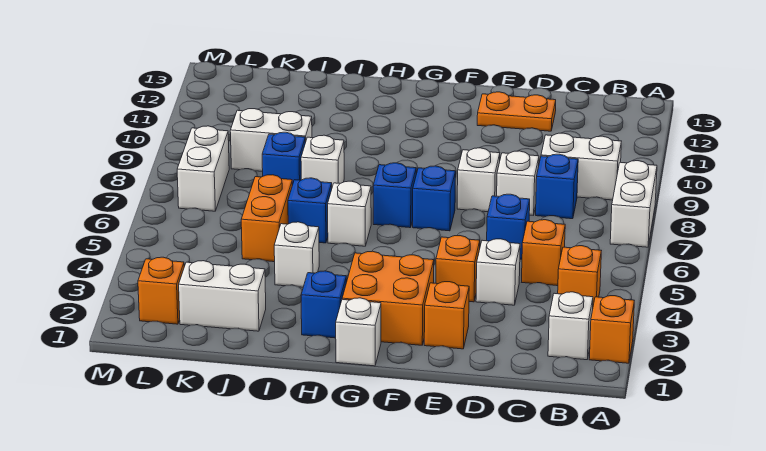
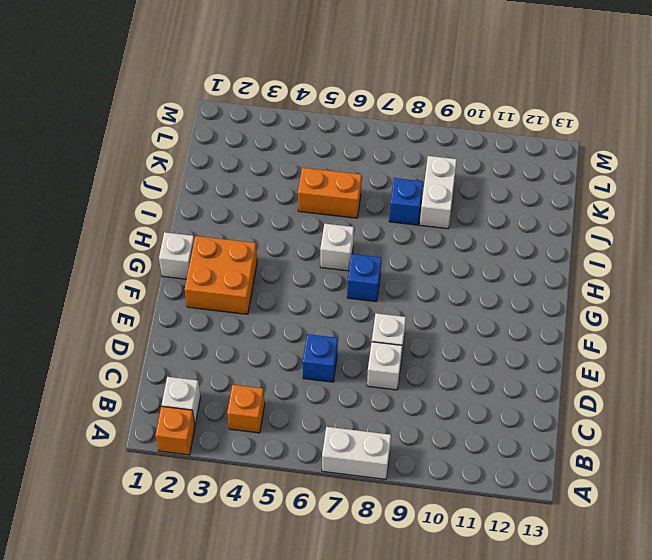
none -> white brick B9:C9 level 1
none -> orange brick C5 level 1
none -> blue brick C8 level 1

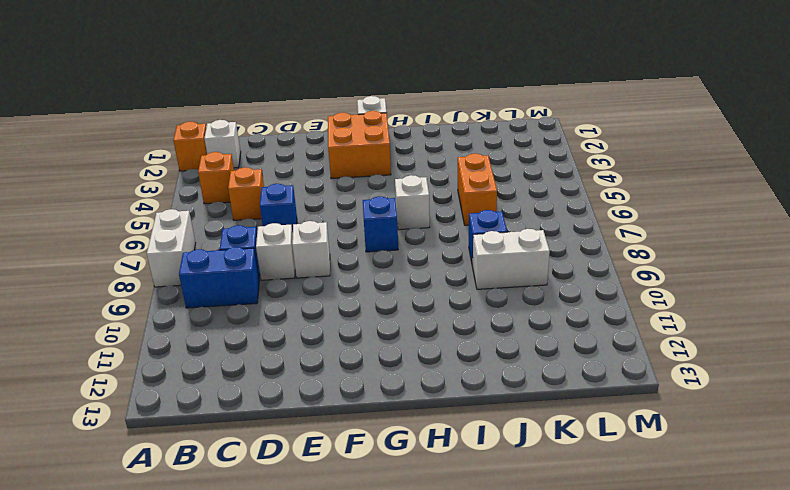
blue brick B9:C9 level 1 -> white brick B9:C9 level 1
none -> white brick D4 level 1
none -> orange plate D12:E12 level 1
none -> orange brick E2 level 1

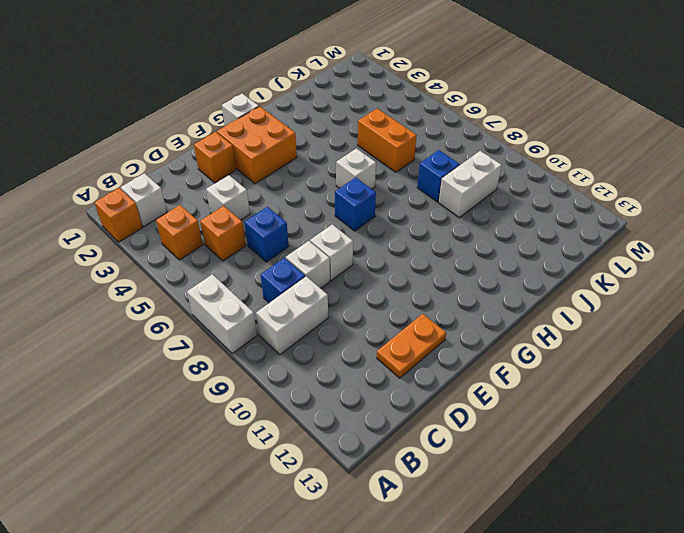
none -> orange brick E4 level 1
none -> blue brick F7 level 1
none -> blue brick H2 level 1

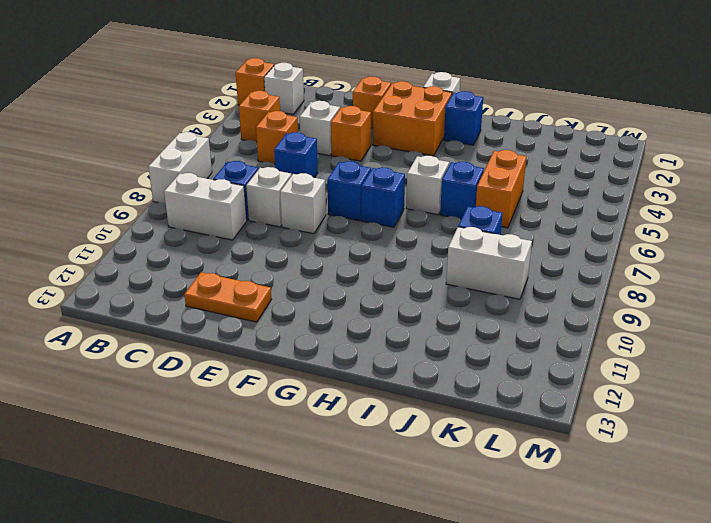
none -> white brick I4 level 1
none -> white brick I8 level 1
none -> white brick J2:K2 level 1

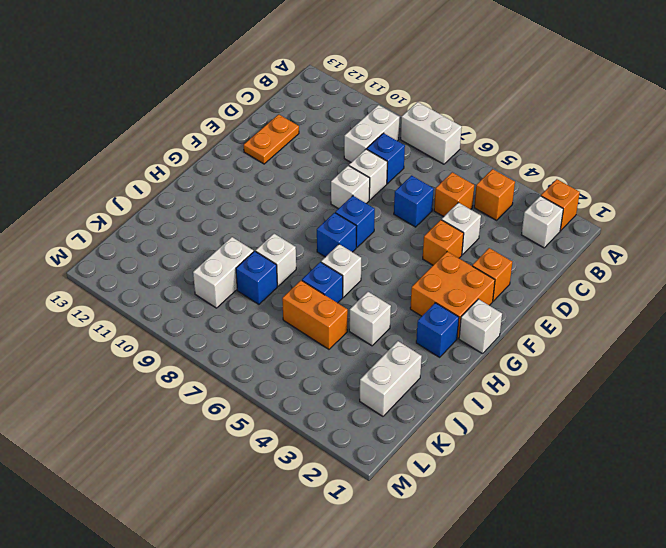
none -> orange brick L2 level 1
none -> white brick L7:L8 level 1

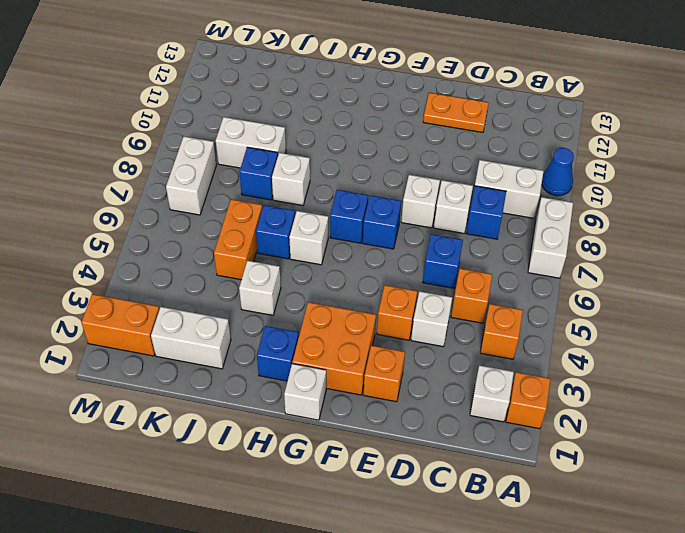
blue cone A10 level 1 -> none
orange brick L2:M2 level 1 -> orange brick L2 level 1

